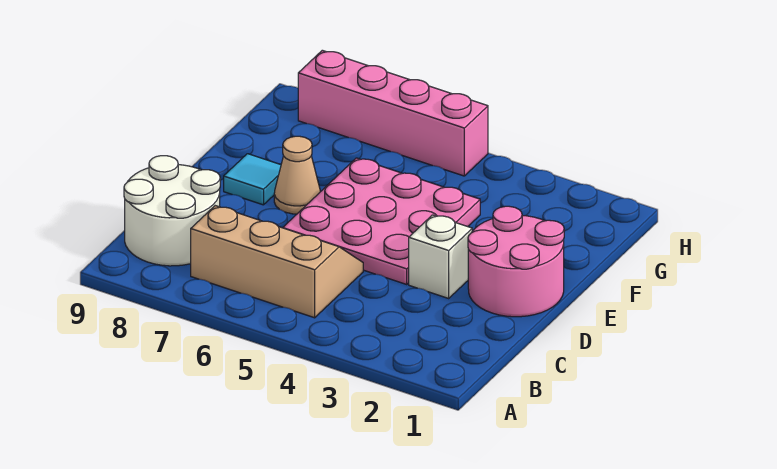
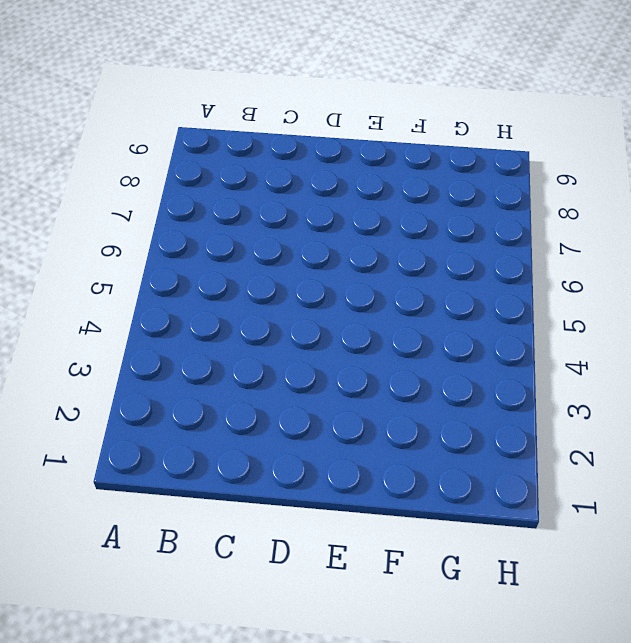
none -> tan slope B5:C7 level 1 top B
none -> white round brick B8:C9 level 1

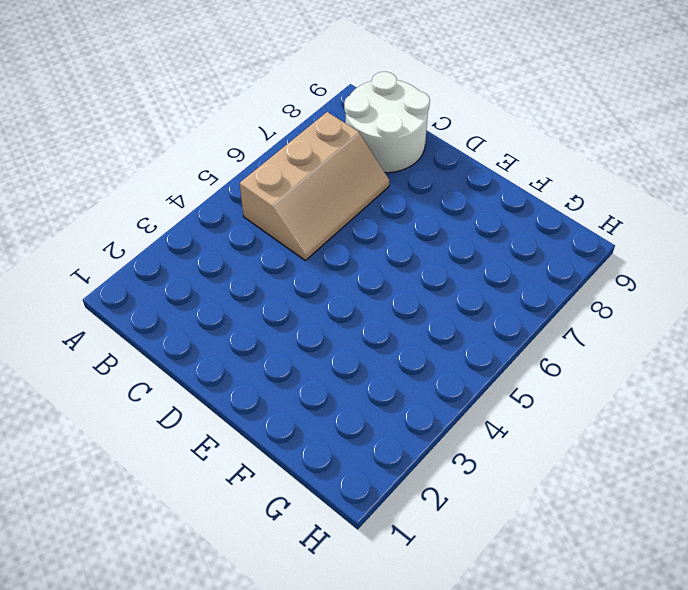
none -> pink round brick D1:E2 level 1
none -> white brick D3 level 1

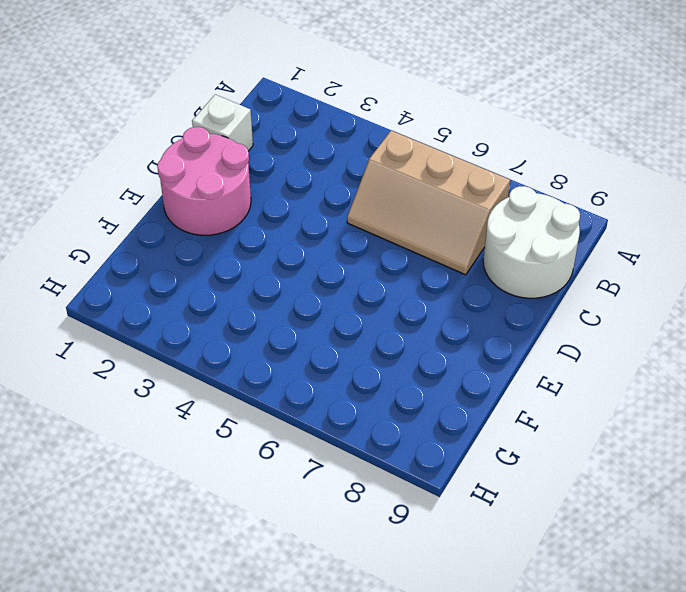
white brick C1 level 1 -> white brick D3 level 1
none -> pink plate D4:F6 level 1
none -> tan cone E7 level 1

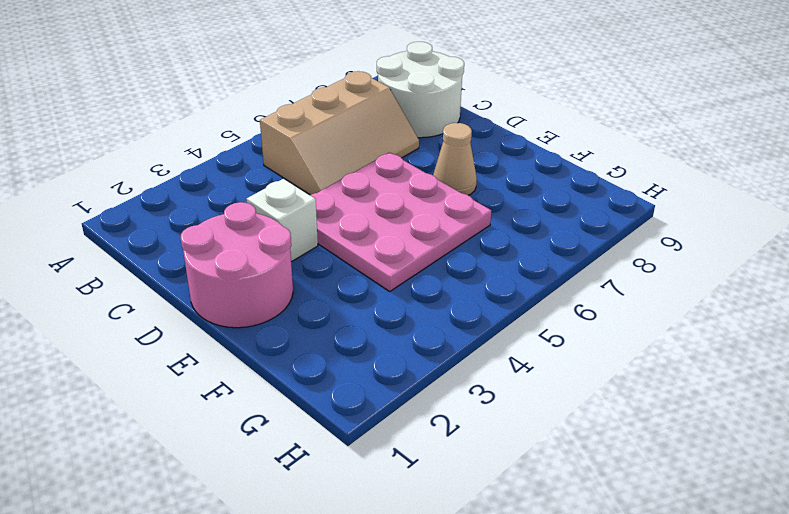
none -> cyan tile E8 level 1
none -> pink brick H5:H8 level 1

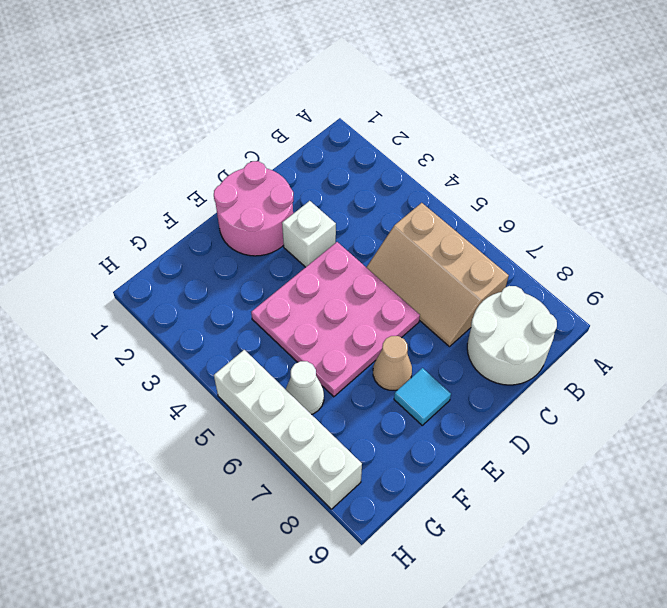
white cone G6 level 1 -> none
white brick H5:H8 level 1 -> pink brick H5:H8 level 1

